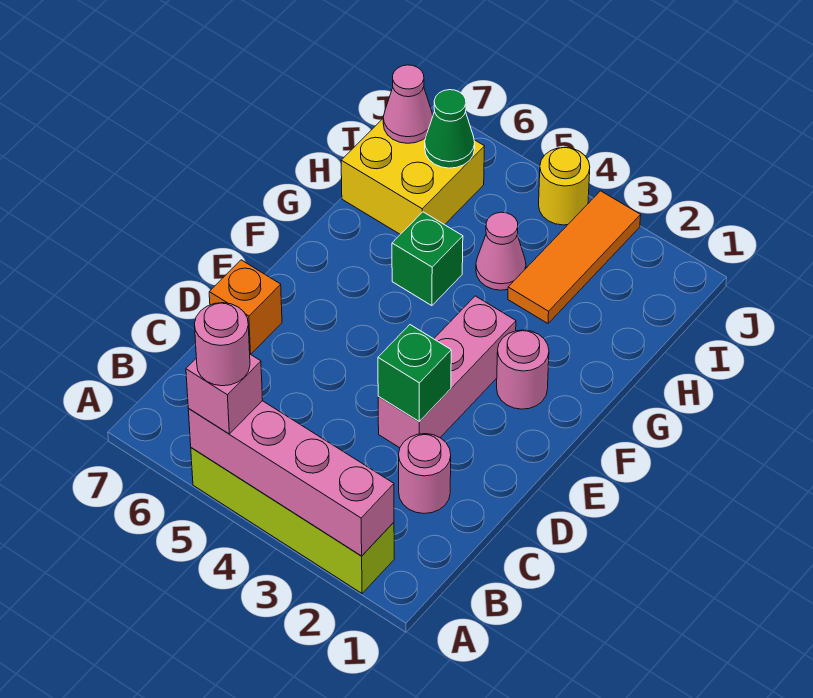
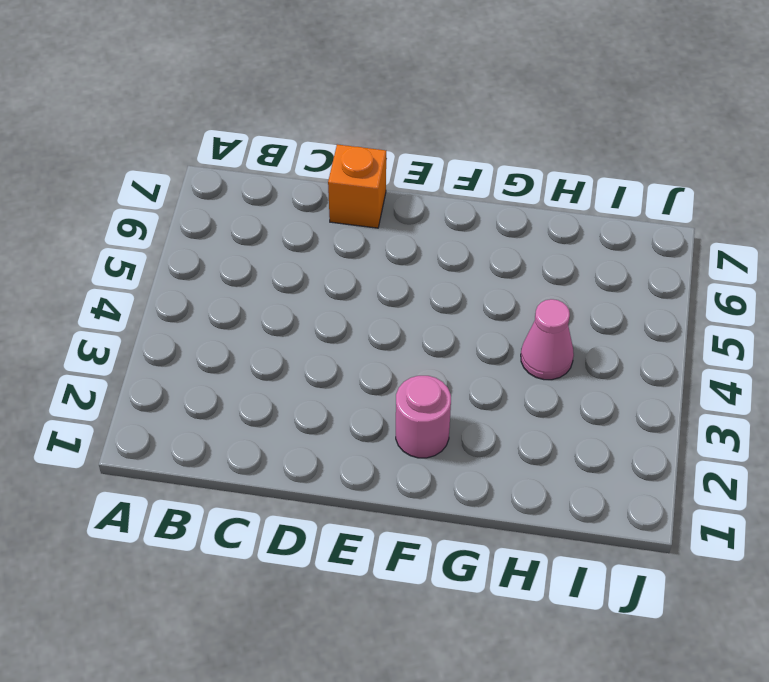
none -> lime brick A2:A5 level 1
none -> pink round brick C2 level 1
none -> pink brick D3:F3 level 1

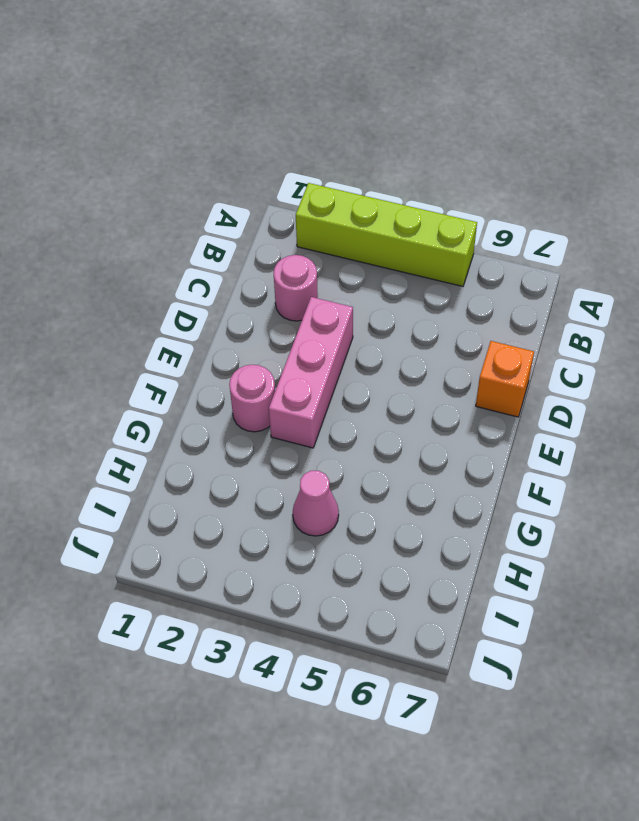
none -> green brick G5 level 1
none -> orange tile H3:J3 level 1
none -> yellow brick H6:I7 level 1

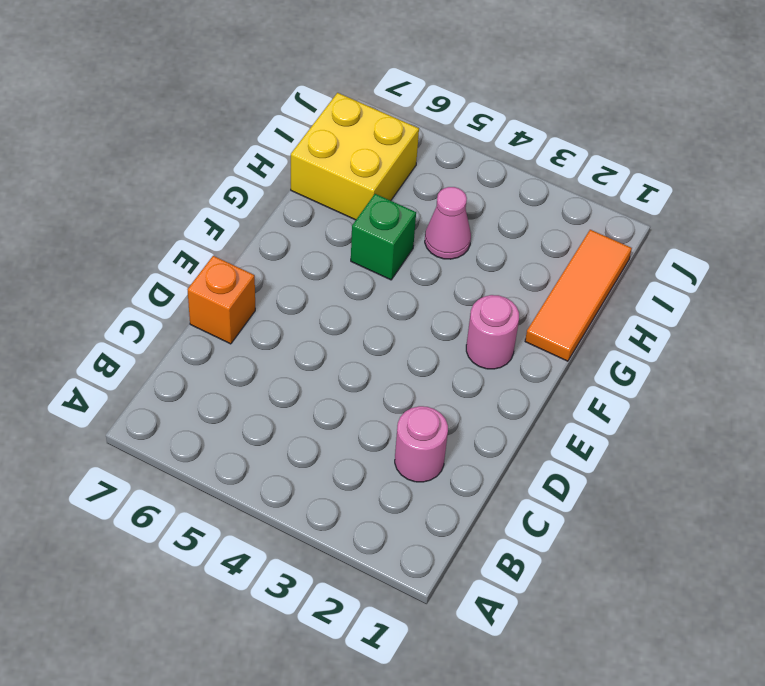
orange tile G1:I1 level 1 -> orange tile H3:J3 level 1
none -> lime brick A2:A5 level 1
none -> pink brick D3:F3 level 1
none -> yellow round brick J4 level 1

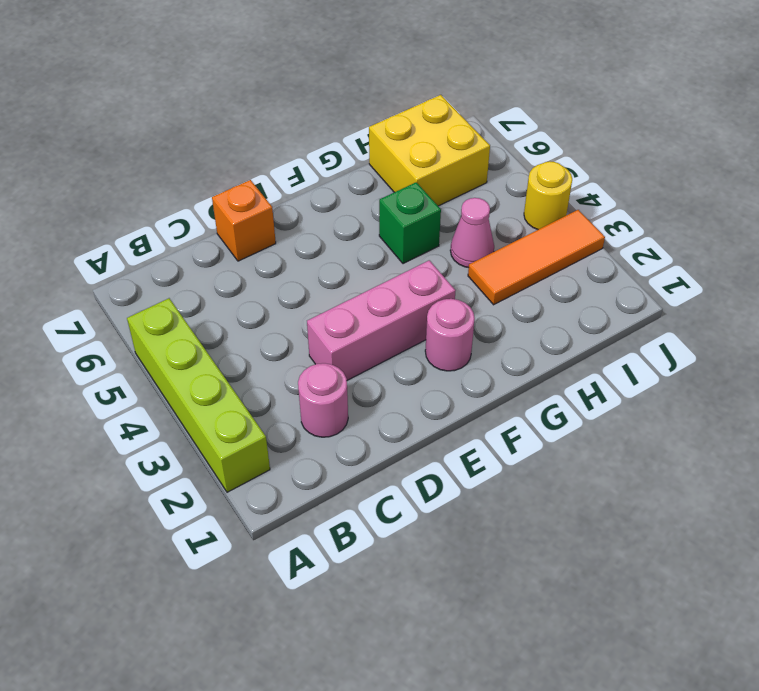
none -> pink brick A2:A5 level 2
none -> green brick D3 level 2
none -> green cone I6 level 2

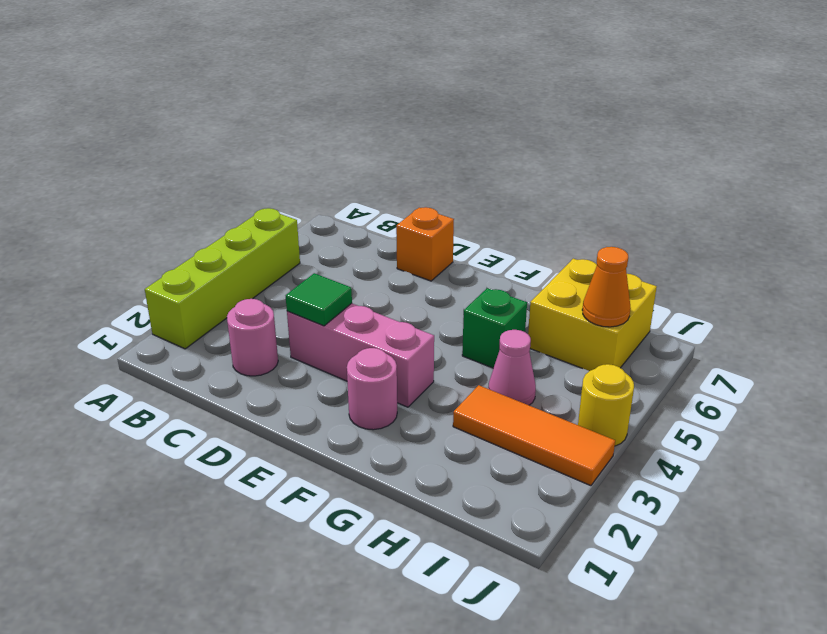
green tile D3 level 2 -> green brick D3 level 2
orange cone I6 level 2 -> green cone I6 level 2
none -> pink brick A2:A5 level 2
none -> pink cone I7 level 2
none -> pink brick A5 level 3

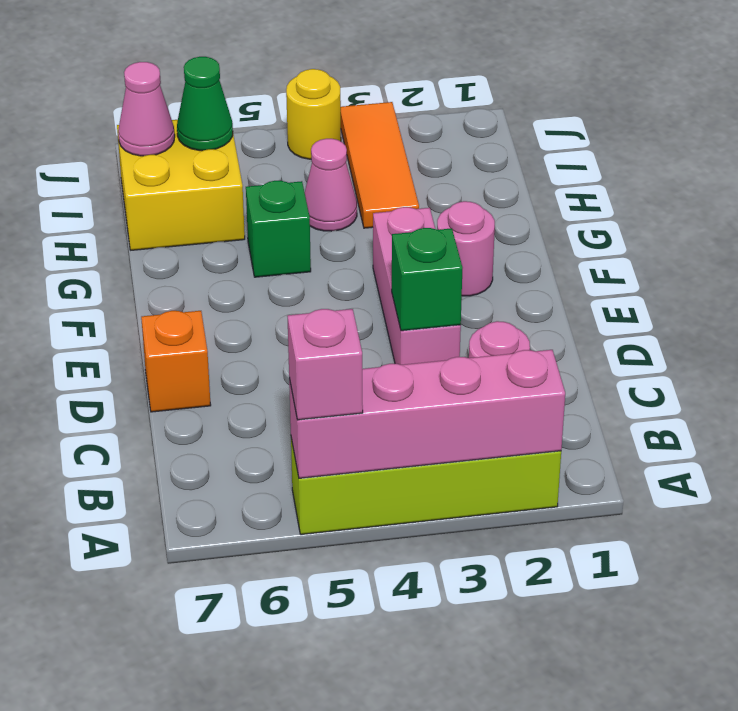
none -> pink round brick A5 level 4

